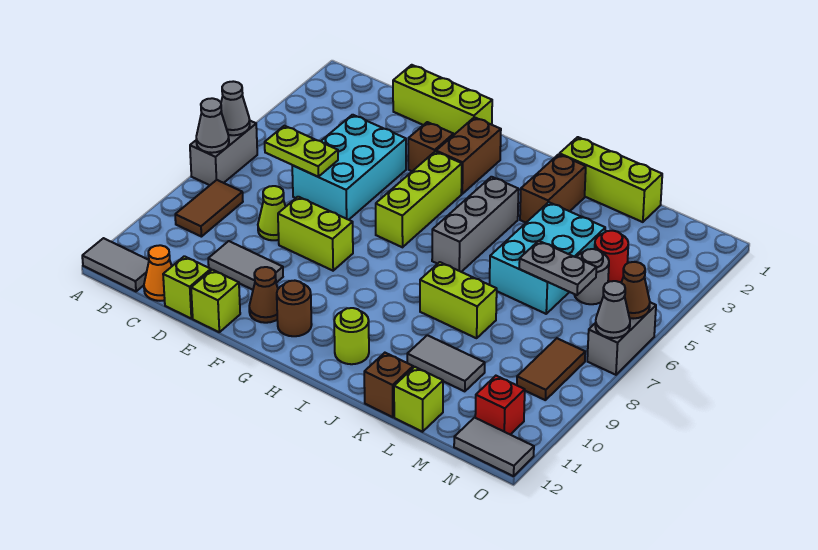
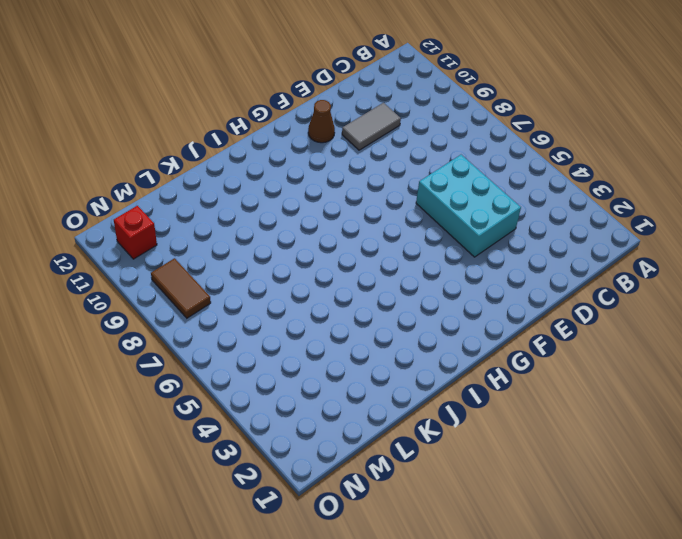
none -> grey brick A6:A7 level 1
none -> grey tile A12:B12 level 1
none -> brown tile B8:B9 level 1
none -> orange cone C12 level 1

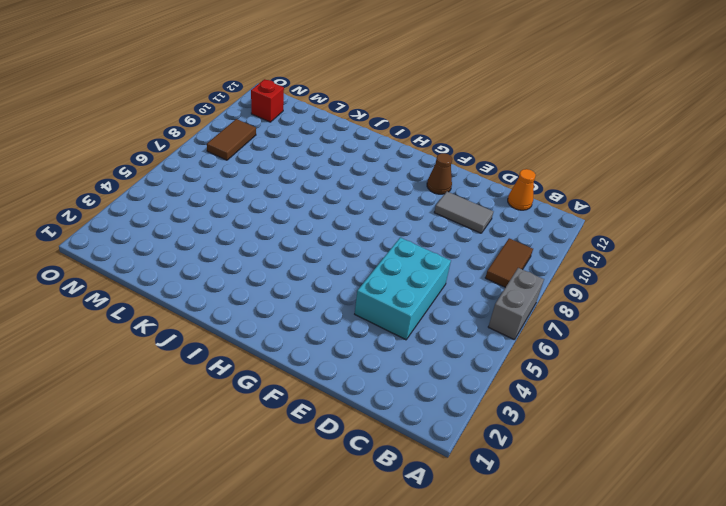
none -> grey tile A12:B12 level 1
none -> lime brick D1:F1 level 1
none -> lime cone D8 level 1
none -> lime brick D12 level 1

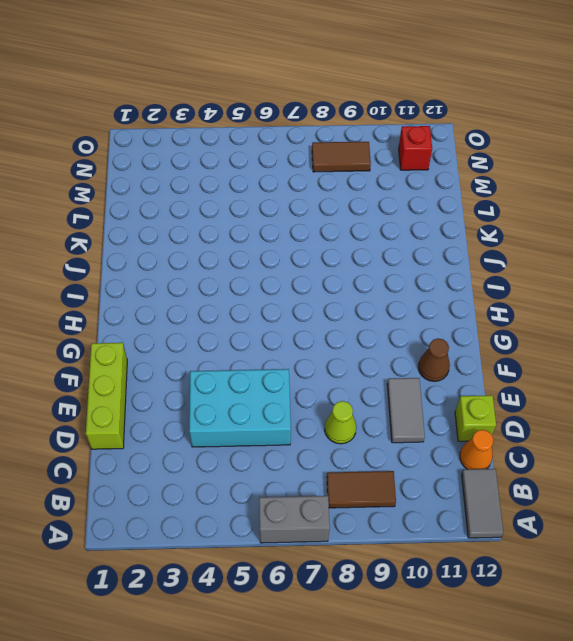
none -> lime brick E8:F8 level 1
none -> lime brick E12 level 1
none -> brown brick F3 level 1
none -> brown brick G2:G3 level 1

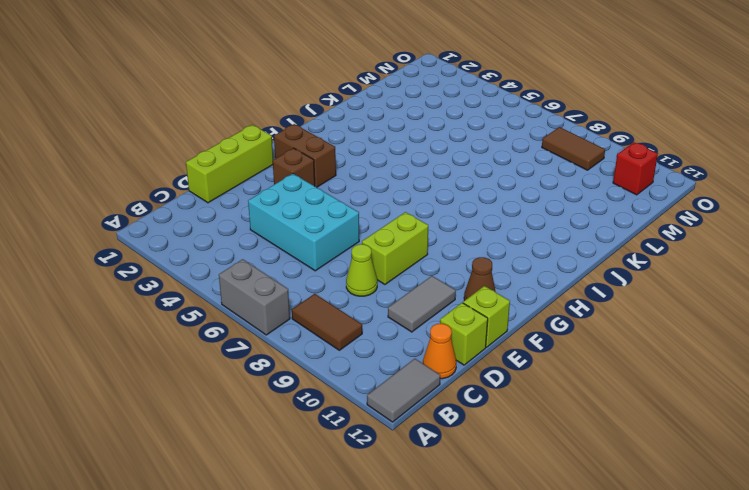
none -> lime brick G4:G6 level 1
none -> brown round brick G11 level 1
none -> grey brick I4:I6 level 1
none -> lime round brick I11 level 1

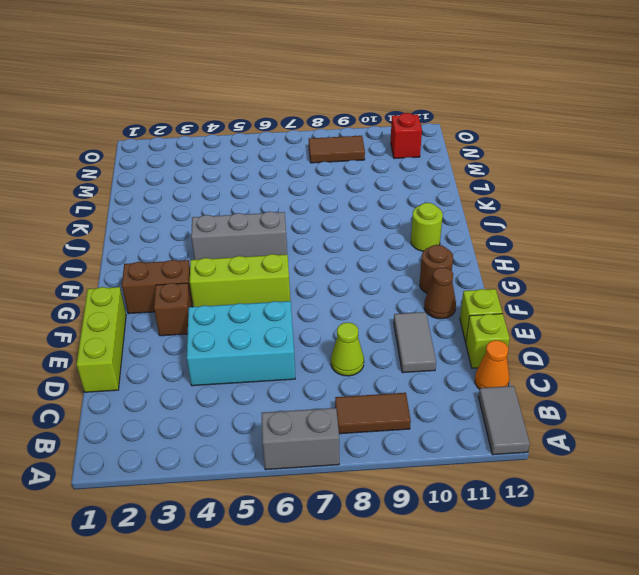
none -> lime brick E8:F8 level 1
none -> lime brick J1:L1 level 1
none -> brown brick J2:J3 level 1
none -> lime brick J8:K8 level 1

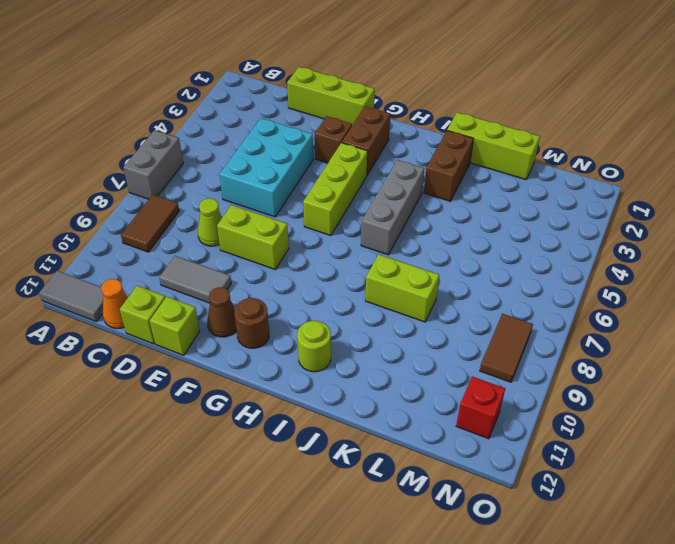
none -> cyan brick K4:L6 level 1
none -> grey tile K10:L10 level 1
none -> brown brick K12 level 1
none -> lime brick L12 level 1

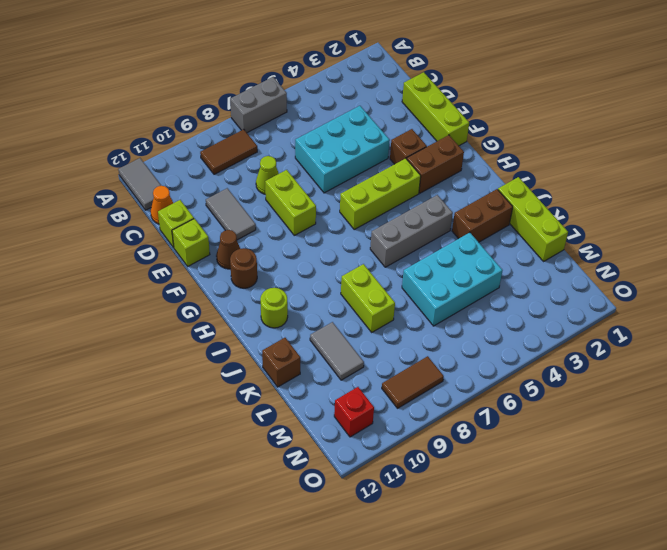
none -> lime brick L12 level 1
none -> red round brick M4 level 1
none -> grey round brick M5 level 1
none -> grey tile N12:O12 level 1

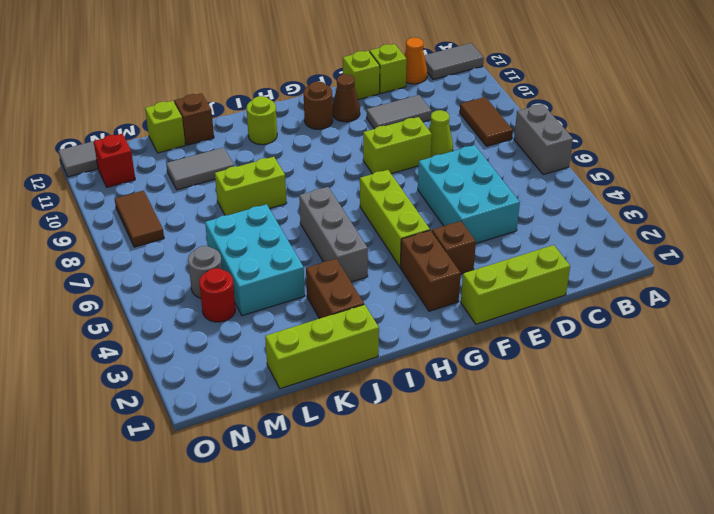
none -> grey brick O6:O7 level 1
none -> grey cone A6 level 2
none -> grey cone A7 level 2
none -> lime plate C6:D6 level 2

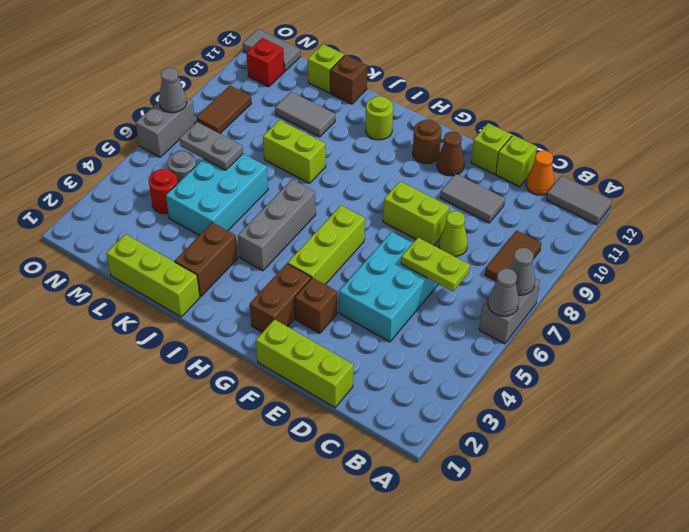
none -> brown cone O6 level 2

